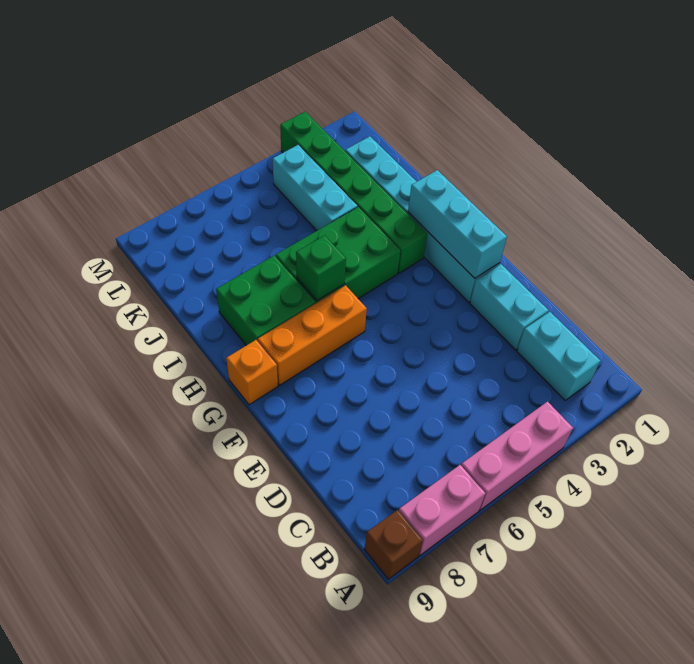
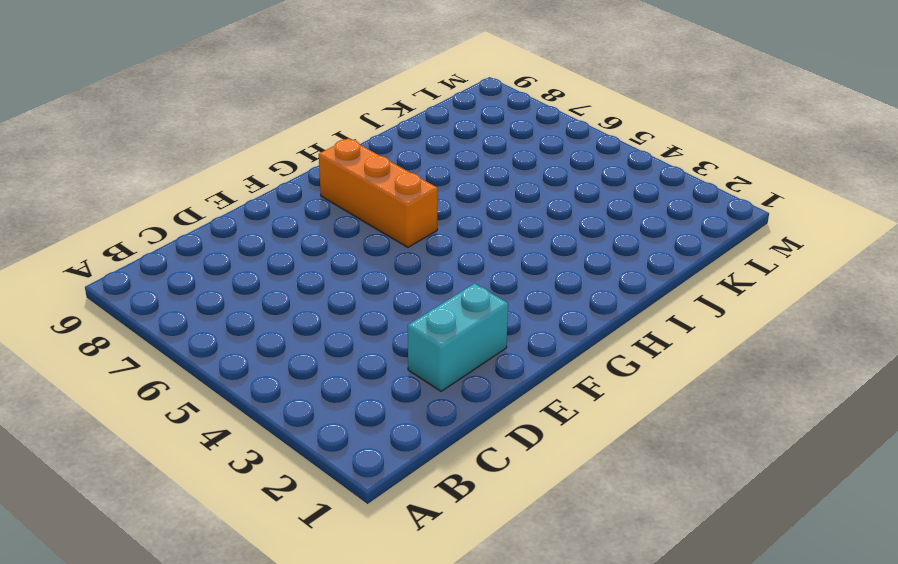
none -> pink brick A4:A6 level 1
none -> pink brick A7:A8 level 1
none -> brown brick A9 level 1

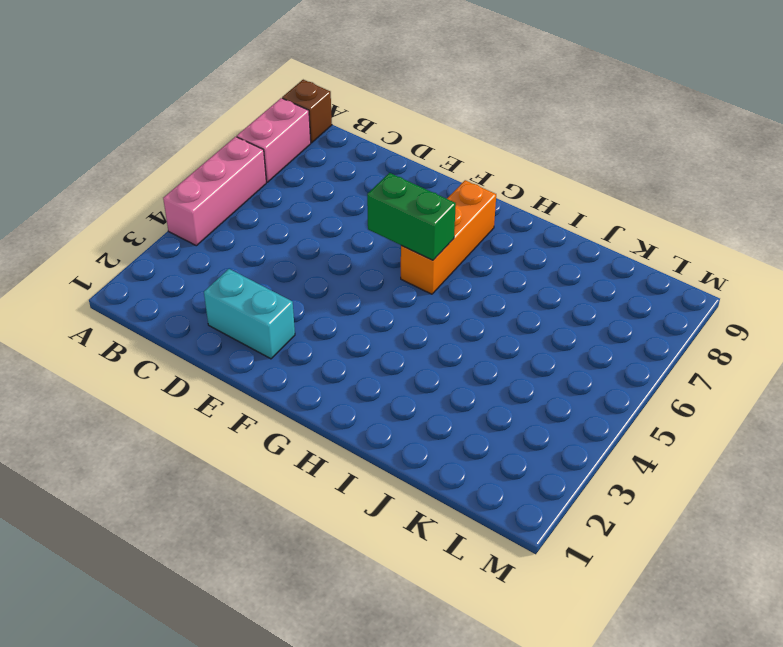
green brick F6:G6 level 2 -> none
none -> cyan brick B2:C2 level 1
none -> cyan brick F2:K2 level 1
none -> orange brick G9 level 1

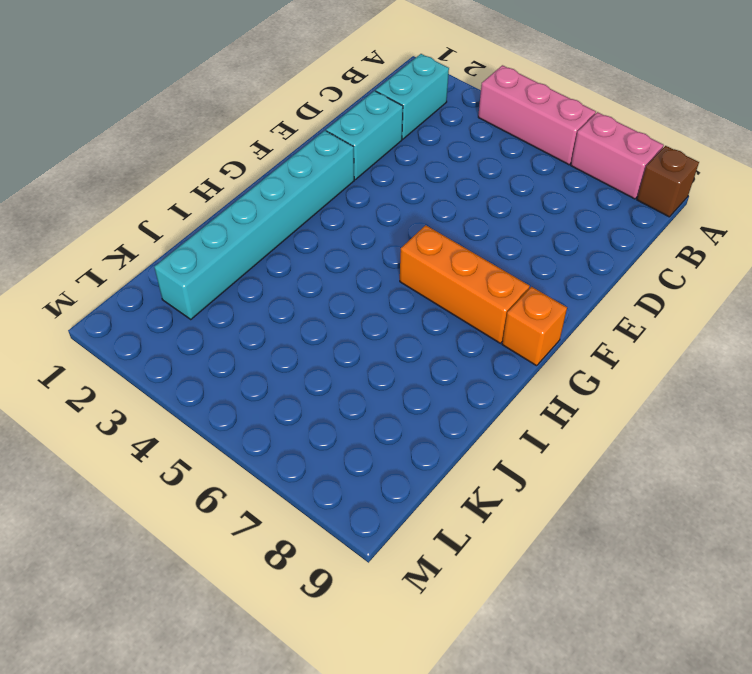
none -> green brick H3:M3 level 1
none -> green brick H4:I6 level 1
none -> green brick H7:I8 level 1

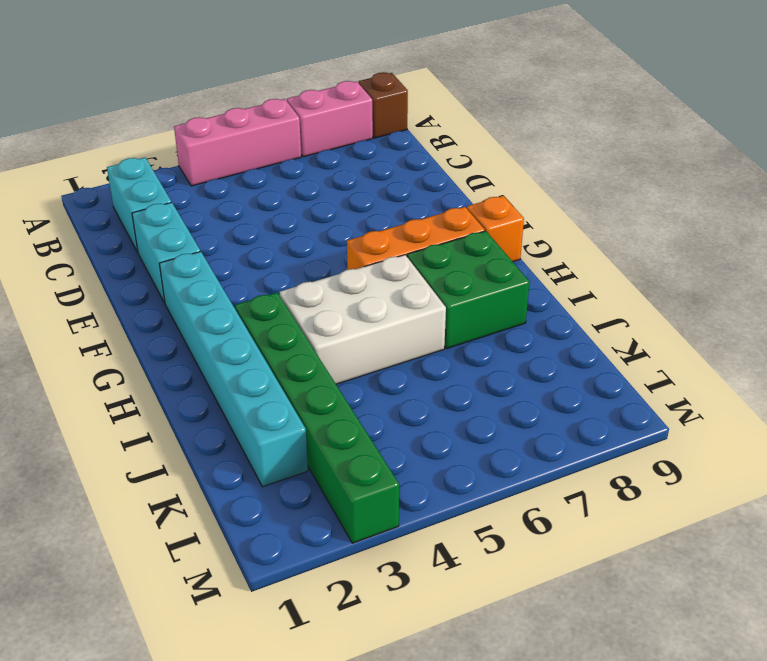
white brick H4:I6 level 1 -> green brick H4:I6 level 1
none -> cyan brick J4:L4 level 1
none -> cyan brick F2:H2 level 2
none -> green brick H6 level 2

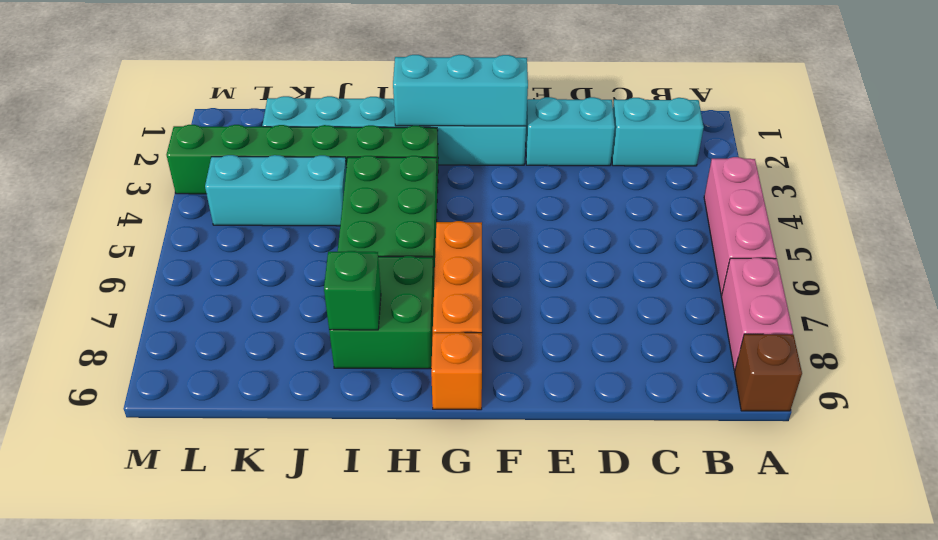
green brick I8 level 2 -> green brick H6 level 2

